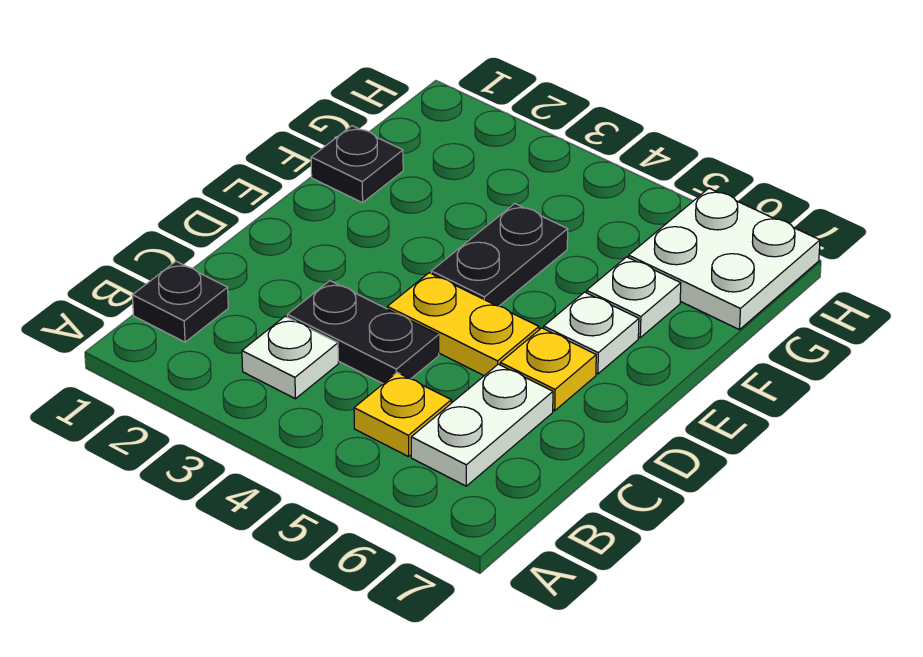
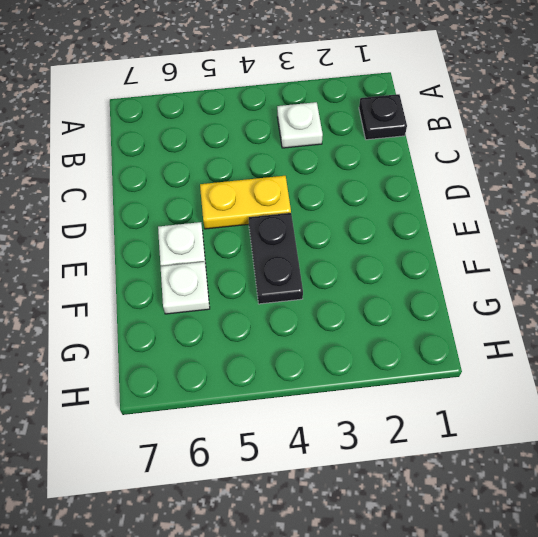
none -> yellow plate B5 level 1
none -> white plate B6:C6 level 1
none -> black plate C3:C4 level 1

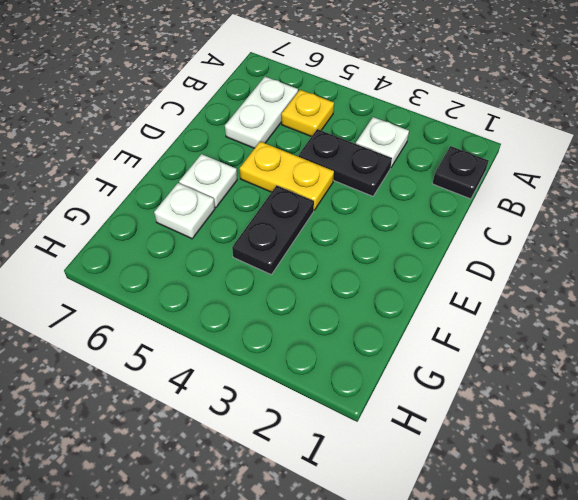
none -> yellow plate D6 level 1
none -> black plate F1 level 1
none -> white plate G6:H7 level 1

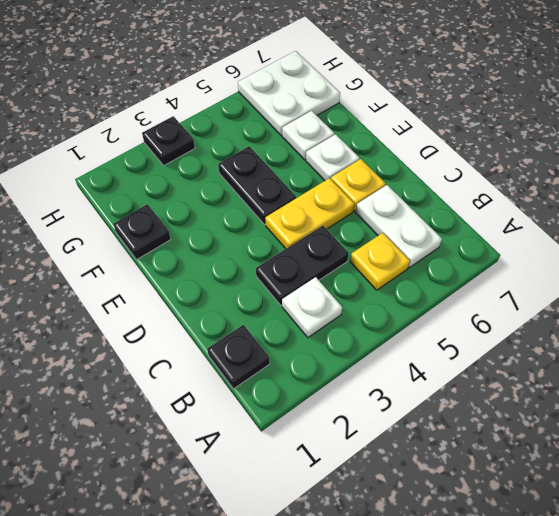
black plate H3 level 1 -> none

